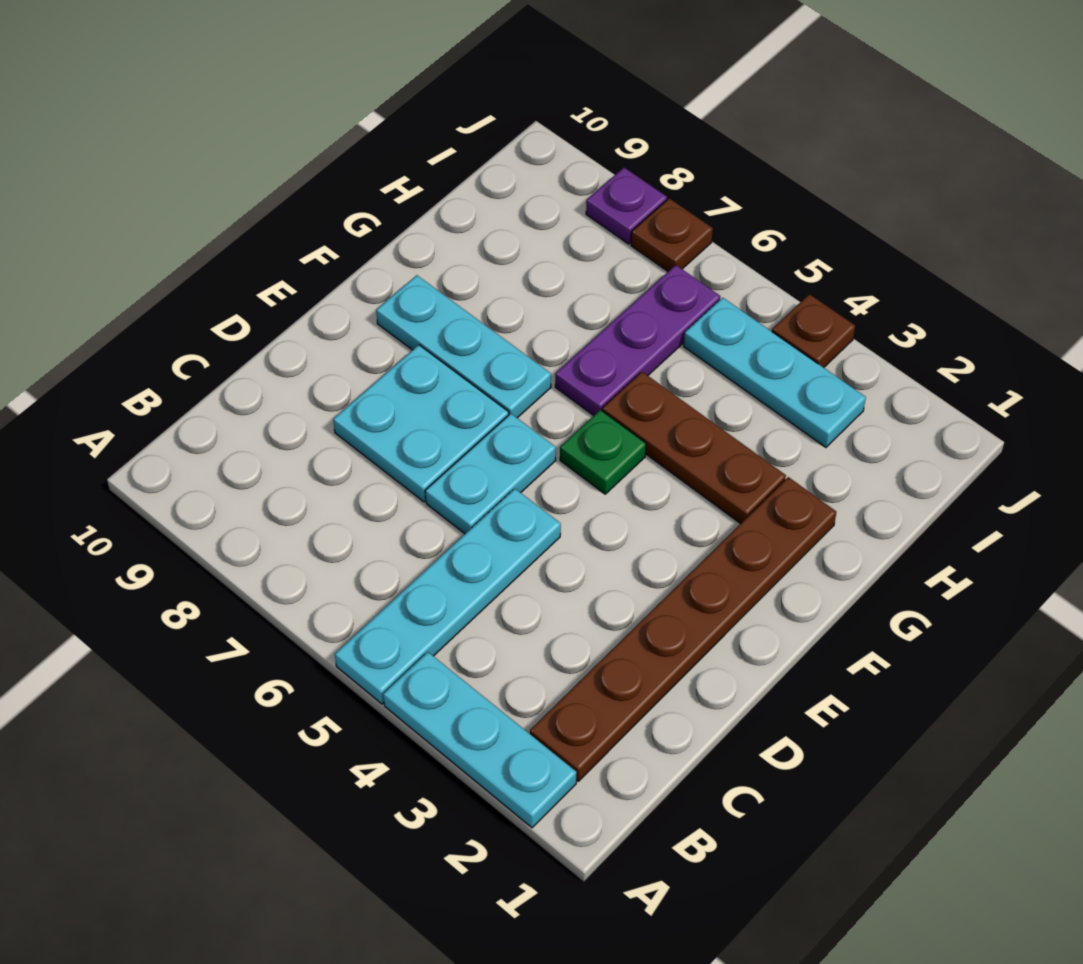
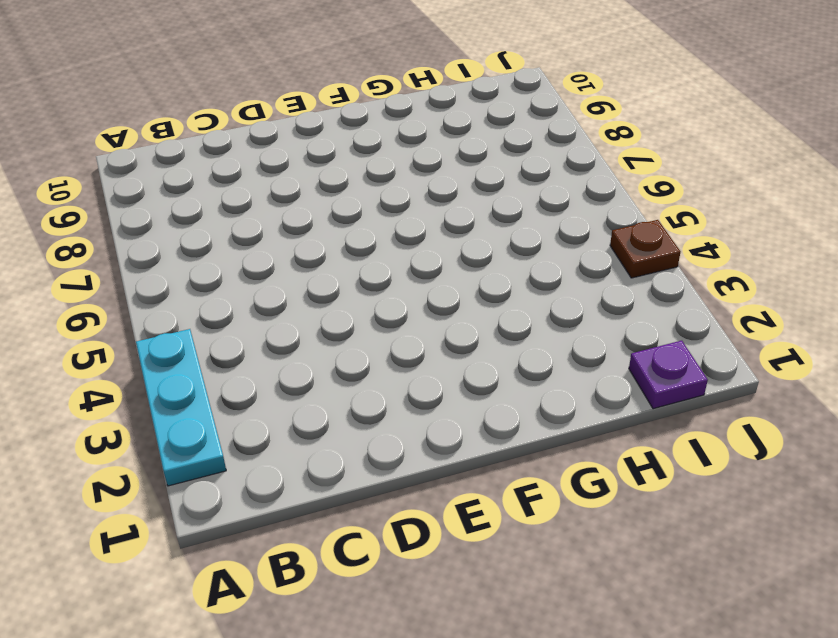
purple plate I1 level 1 -> purple plate J8 level 1
none -> cyan plate A5:D5 level 1
none -> brown plate B2:G2 level 1
none -> cyan plate D6:E6 level 1

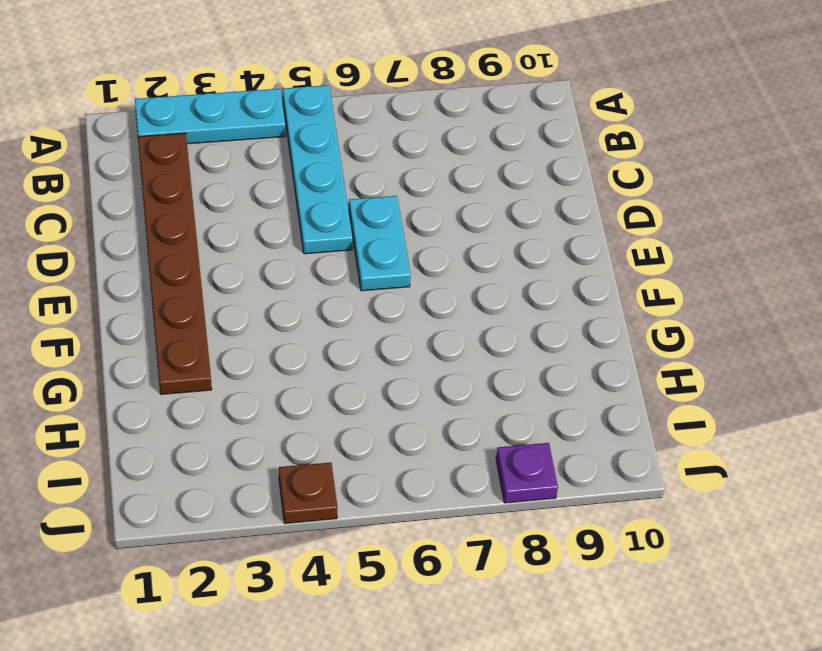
none -> cyan plate D7:E8 level 1
none -> green plate F5 level 1
none -> cyan plate F7:F9 level 1

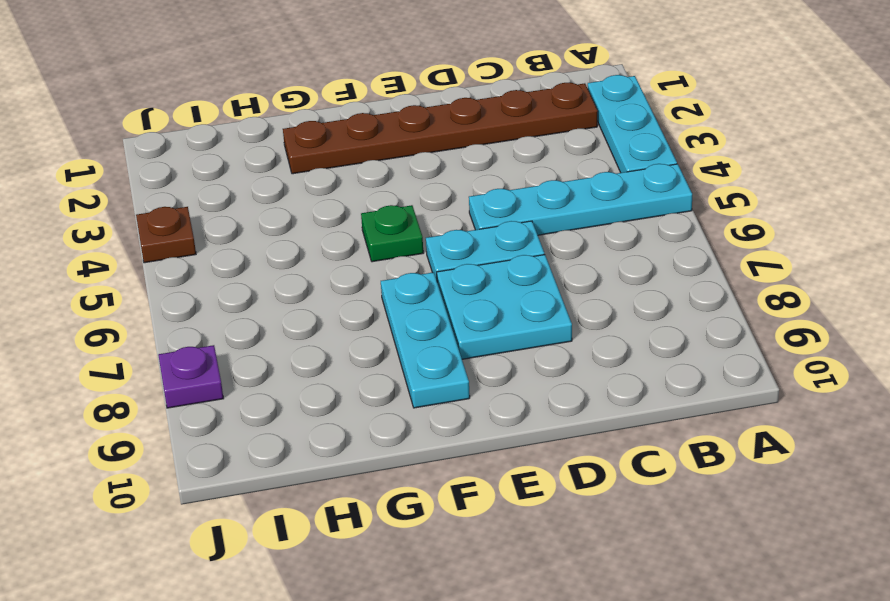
none -> brown plate G3:G5 level 1
none -> purple plate G6:I6 level 1
none -> cyan plate I3:I5 level 1

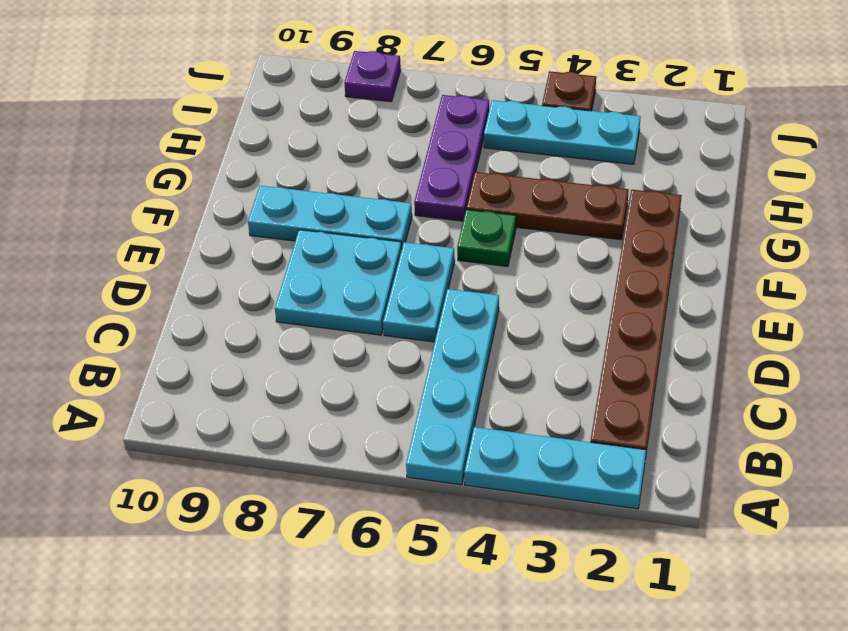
none -> brown plate J7 level 1

